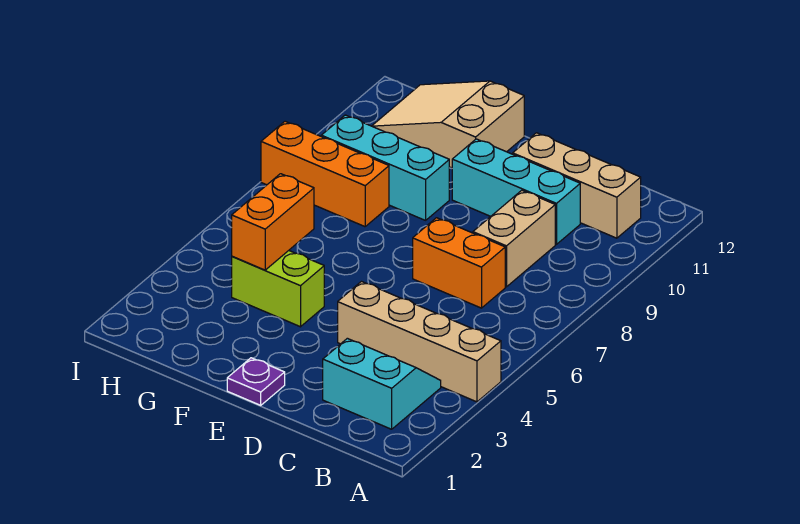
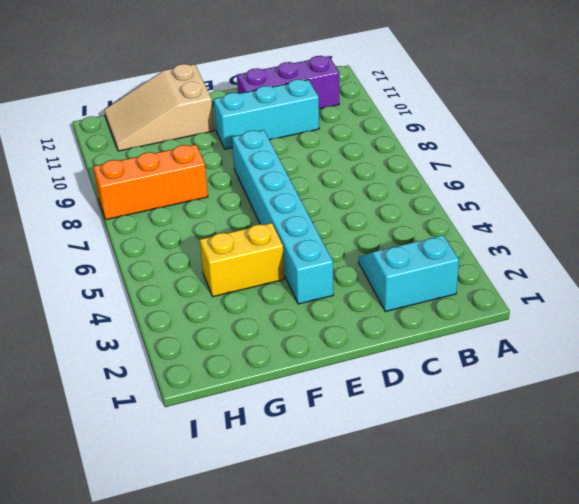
purple brick B11:D11 level 1 -> tan brick B11:D11 level 1
cyan brick E3:E8 level 1 -> none
yellow brick F4:G4 level 1 -> lime brick F4:G4 level 1
none -> tan brick A4:D4 level 1
none -> orange brick C7:D7 level 1
none -> tan brick C8:C9 level 1

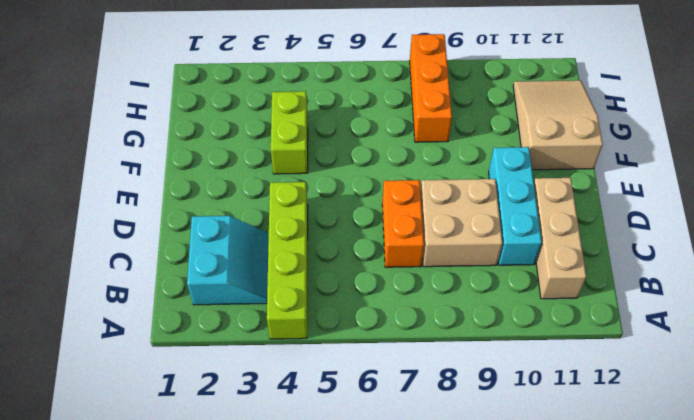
lime brick A4:D4 level 1 -> tan brick A4:D4 level 1
tan brick C8:D9 level 1 -> tan brick C8:C9 level 1
none -> purple plate E1 level 1
none -> cyan brick F9:H9 level 1
none -> orange brick G4:G5 level 2

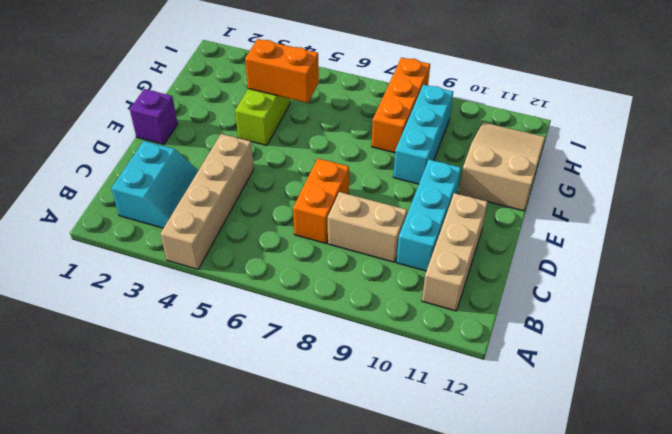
purple brick E1 level 1 -> purple plate E1 level 1

